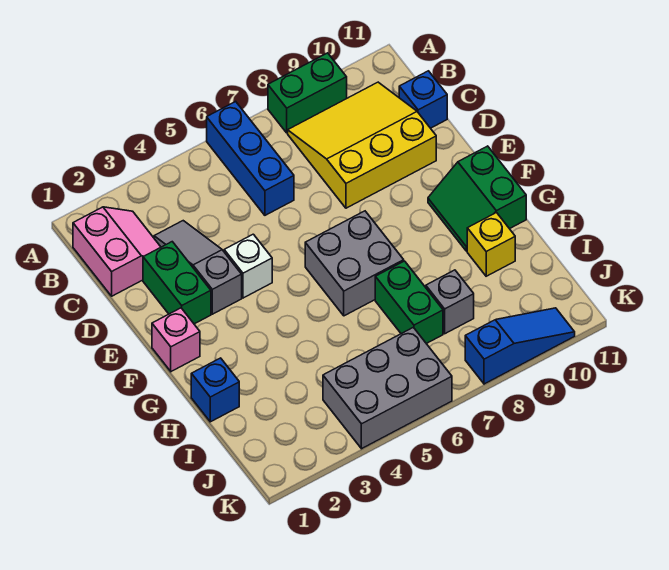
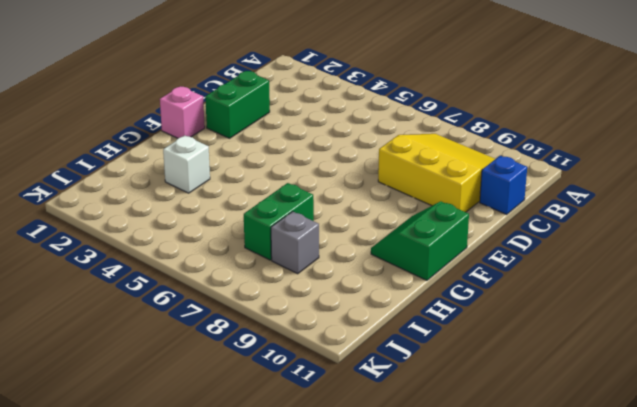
white brick H3 level 1 -> white brick E4 level 1
none -> blue brick A6:C6 level 1
none -> green brick A8:A9 level 1
none -> pink slope B1:C2 level 1 top 1

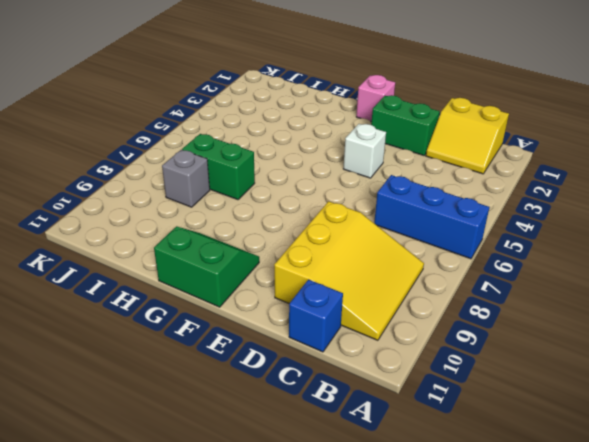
yellow slope B1:C2 level 1 top 1 -> pink slope B1:C2 level 1 top 1
none -> green brick A8:A9 level 1
none -> grey slope C3:E3 level 1 top E
none -> grey brick F6:G7 level 1

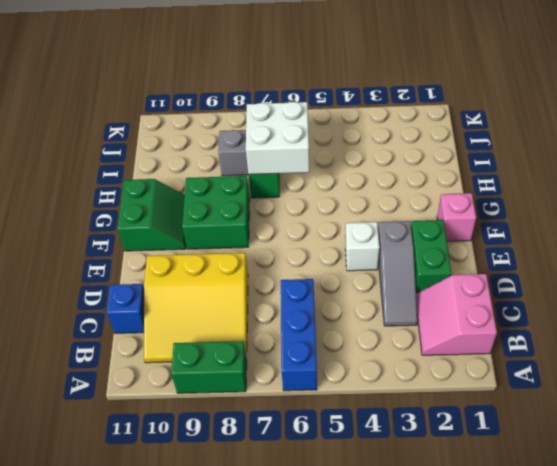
green brick F8:G9 level 1 -> none
white brick H6:I7 level 2 -> none
none -> grey brick F6:G7 level 1
none -> blue brick H1 level 1
none -> yellow brick H10 level 1

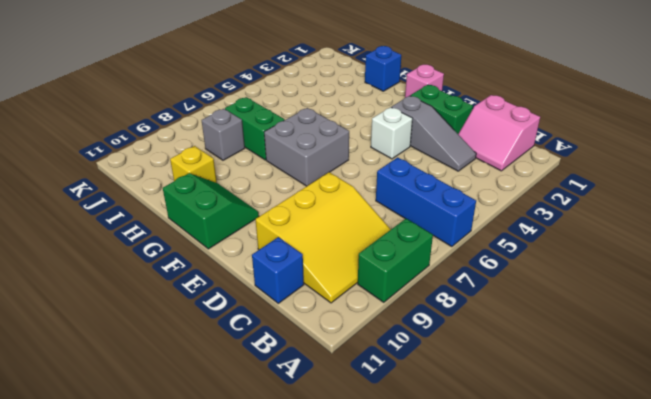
none -> grey brick J4:K6 level 1
none -> blue slope K8:K10 level 1 top 8

